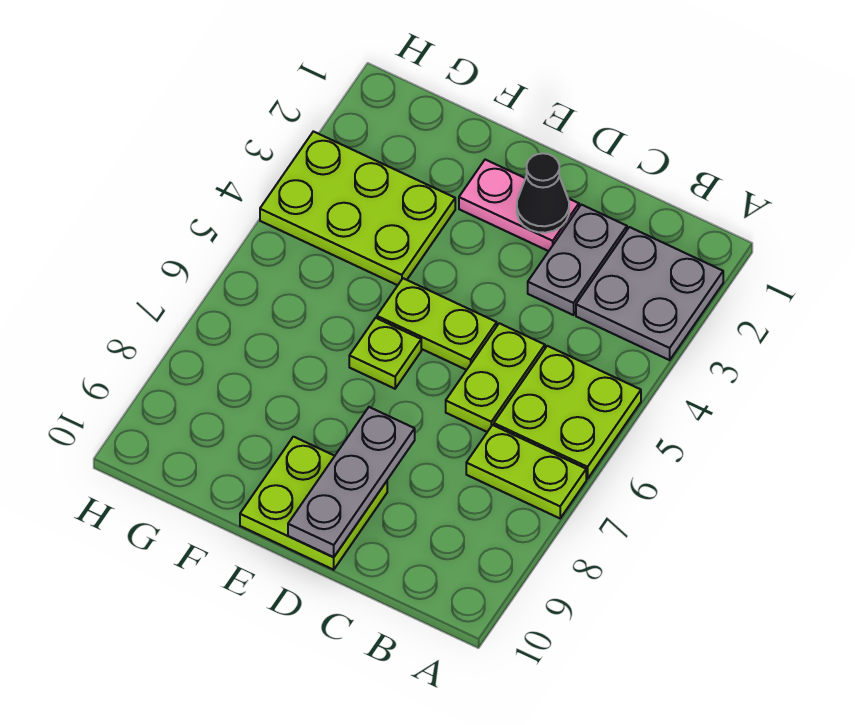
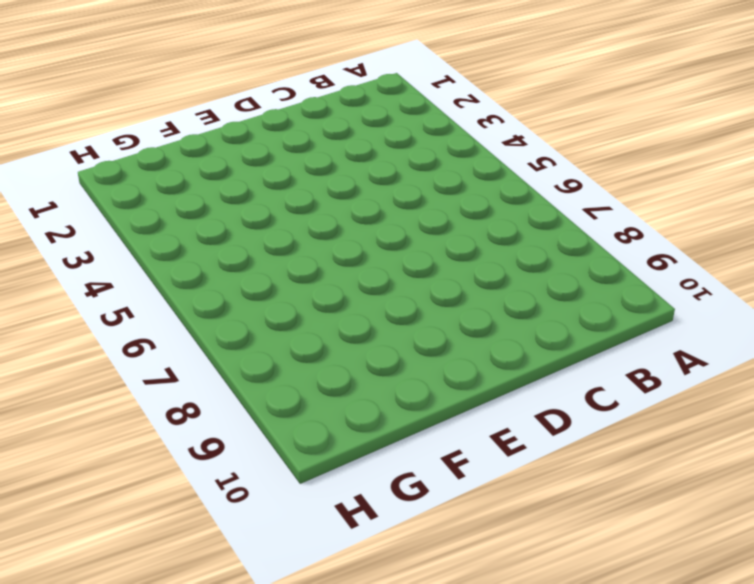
none -> grey plate A2:B3 level 1
none -> lime plate A5:B6 level 1
none -> lime plate A7:B7 level 1

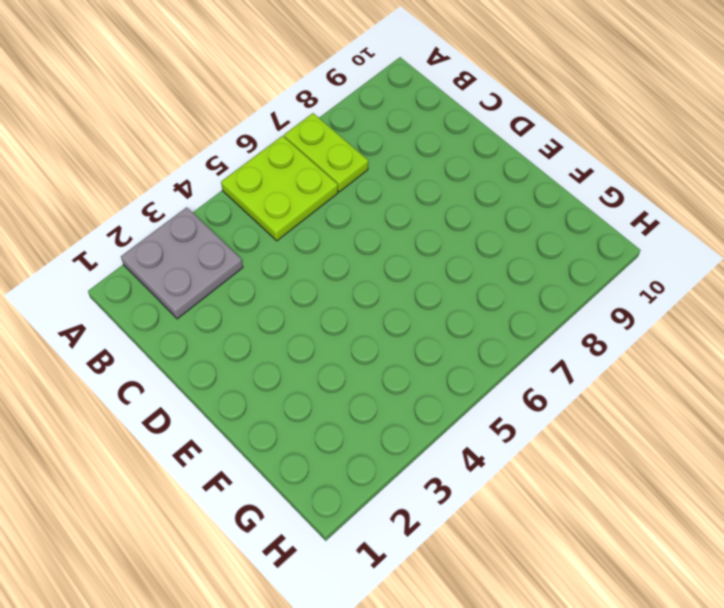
none -> grey plate C2:C3 level 1
none -> lime plate C5:C6 level 1
none -> pink plate D2:E2 level 1

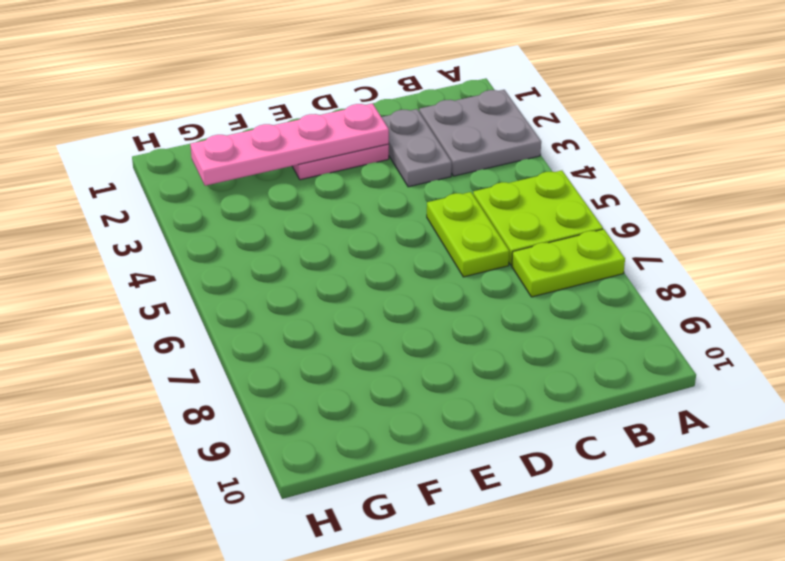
pink plate D2:G2 level 2 -> black cone D2 level 2
none -> lime plate D5:E5 level 1
none -> lime plate D9:E10 level 1
none -> lime plate E6 level 1

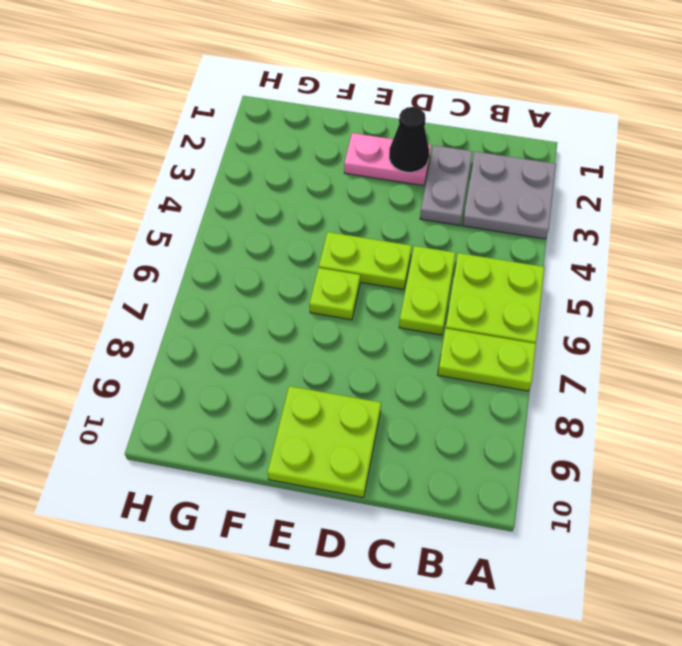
none -> lime plate F3:H4 level 1
none -> grey plate D8:D10 level 2

